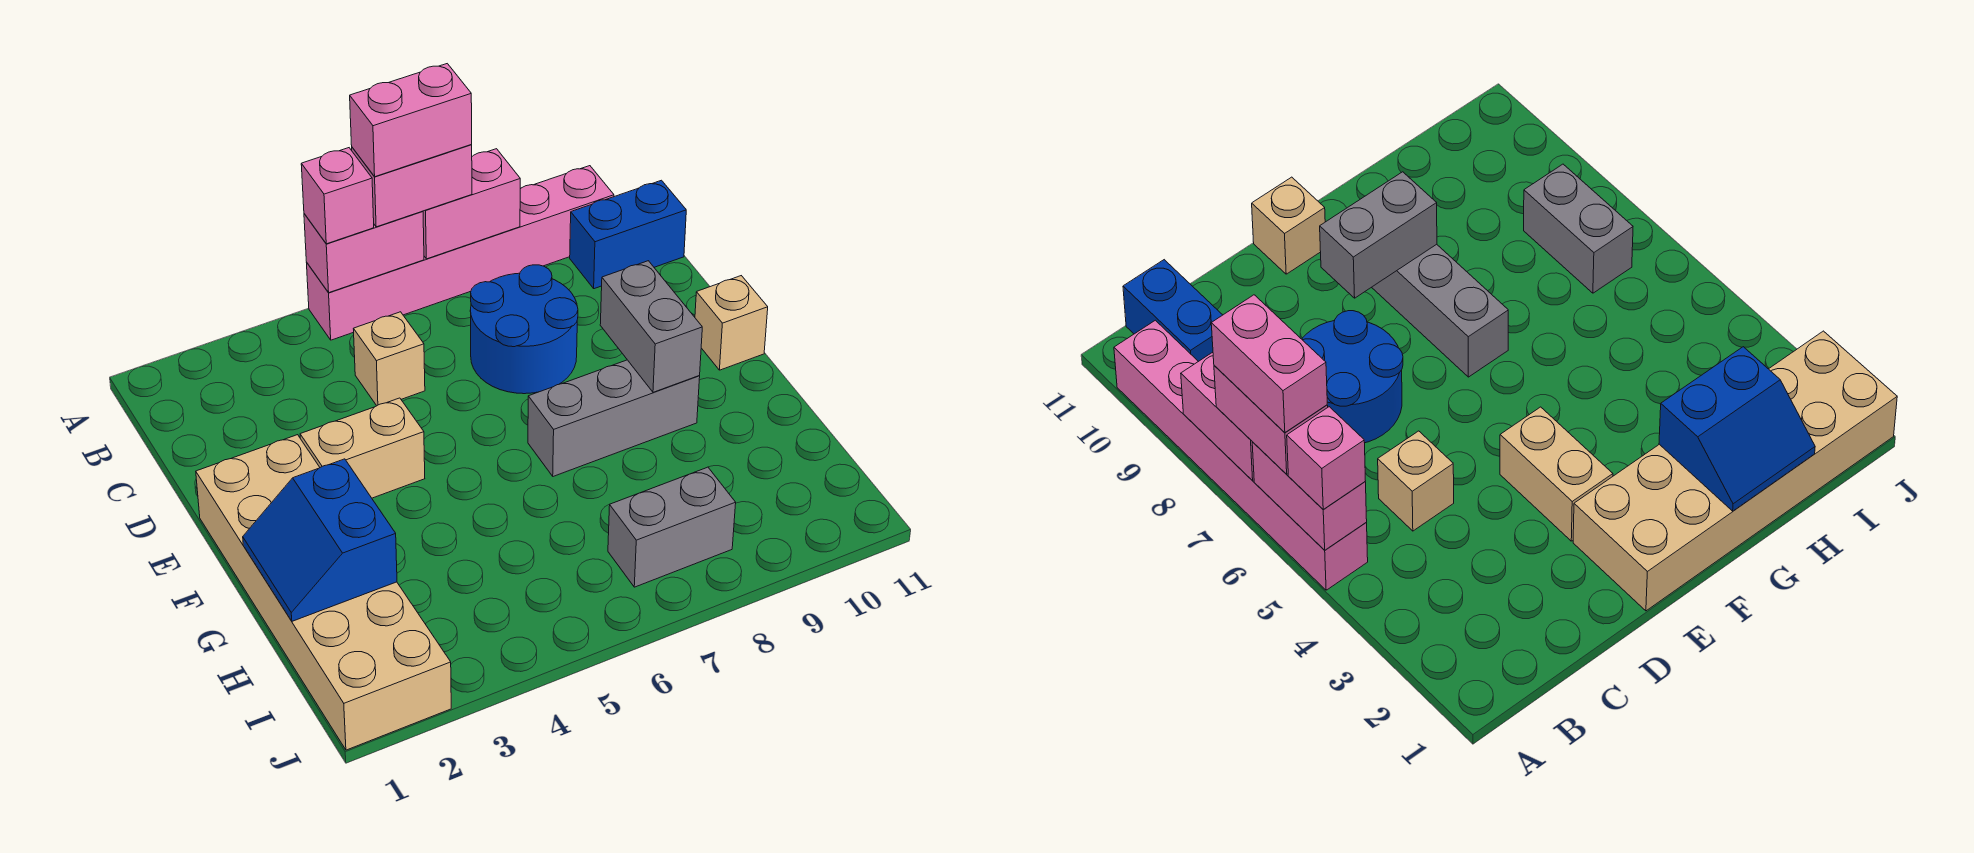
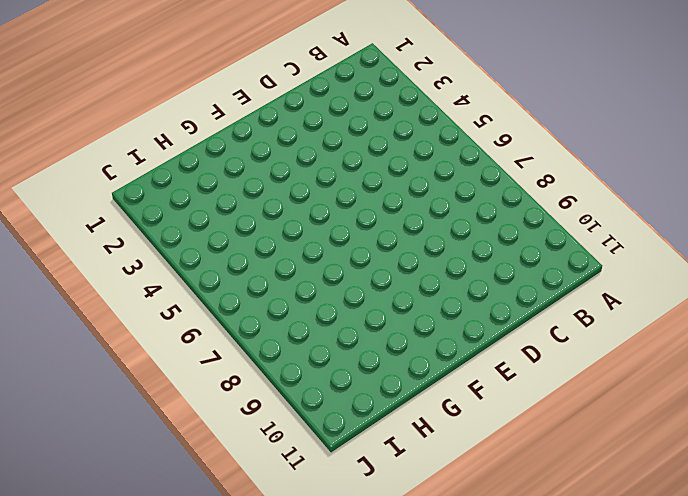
none -> pink brick A5:A10 level 1
none -> blue brick B10:B11 level 1
none -> tan brick C5 level 1

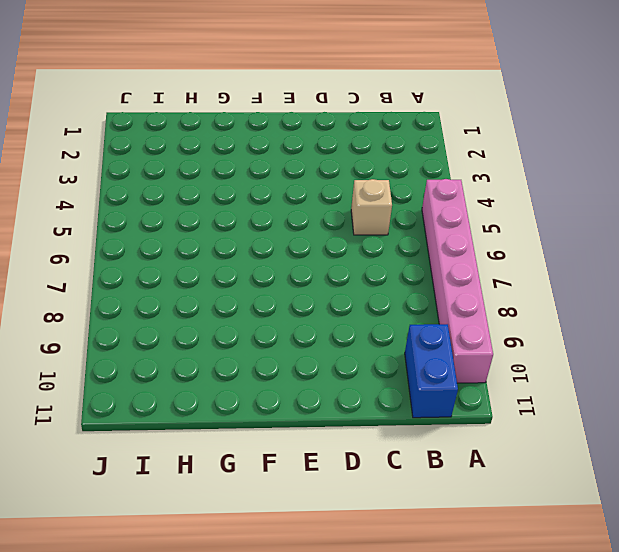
none -> blue round brick C7:D8 level 1
none -> tan brick E1:J2 level 1
none -> tan brick E3:E4 level 1

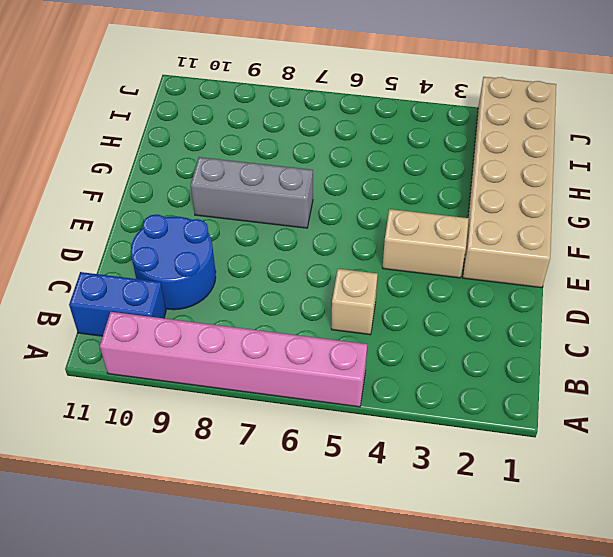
blue round brick C9:D10 level 1 -> blue round brick C7:D8 level 1
none -> tan brick E11 level 1
none -> grey brick I7:I8 level 1
none -> pink brick A5:A6 level 2

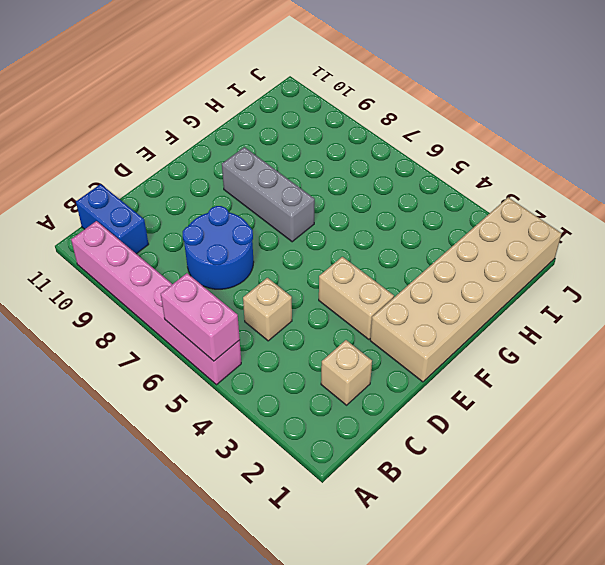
tan brick C2 level 1 -> tan brick E11 level 1
none -> grey brick I7:I8 level 1
none -> pink brick A7:A8 level 2
none -> grey brick E9:F9 level 2

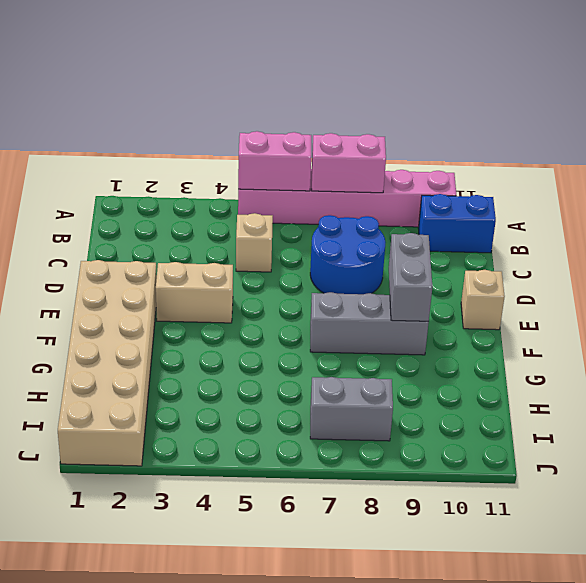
none -> blue slope G1:H2 level 2 top 2
none -> pink brick A5 level 3
none -> pink brick A6:A7 level 3

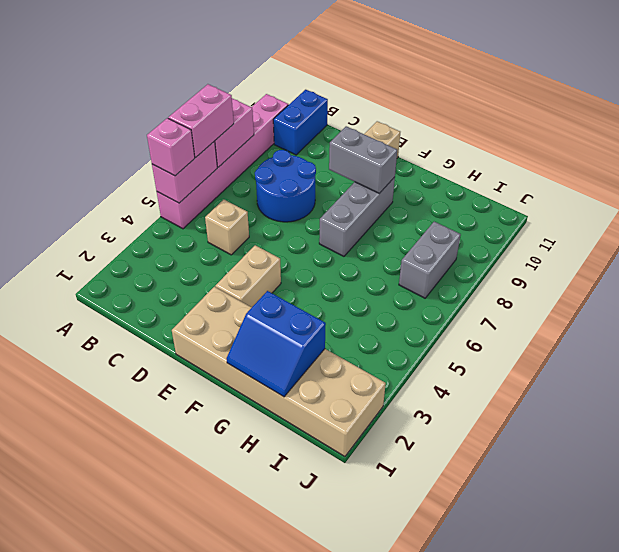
none -> pink brick A6:A7 level 4

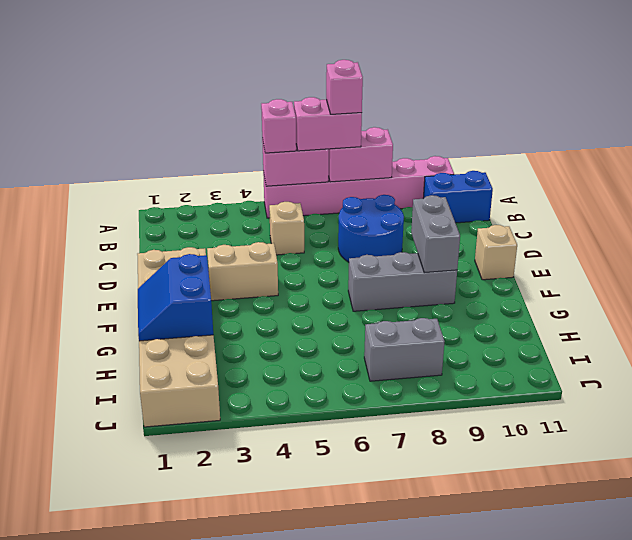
pink brick A7 level 4 -> pink brick A6:A7 level 4

